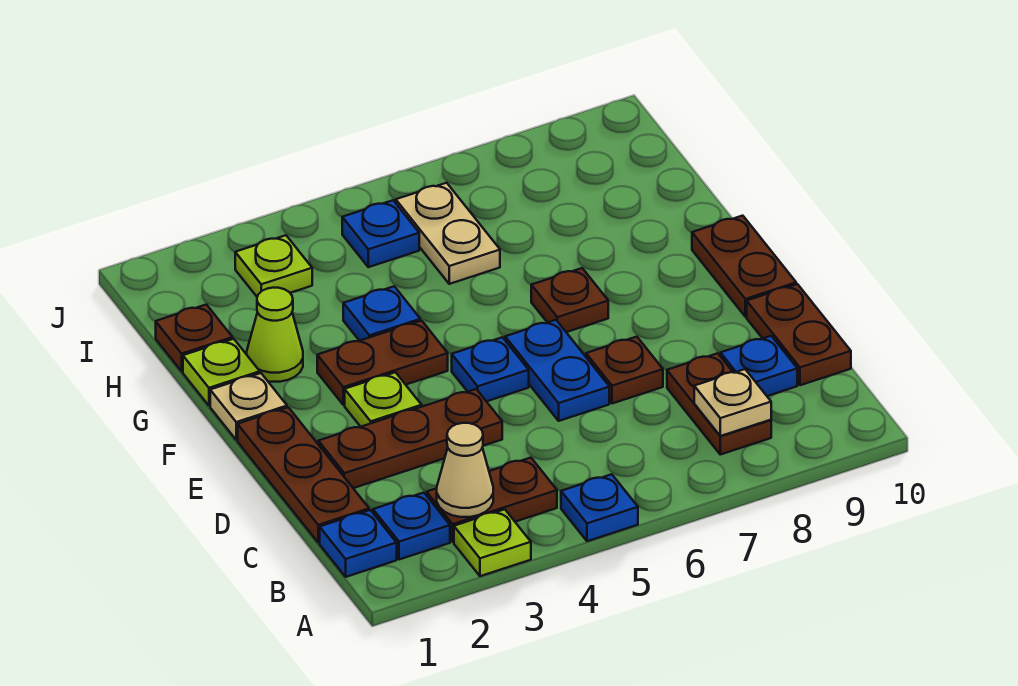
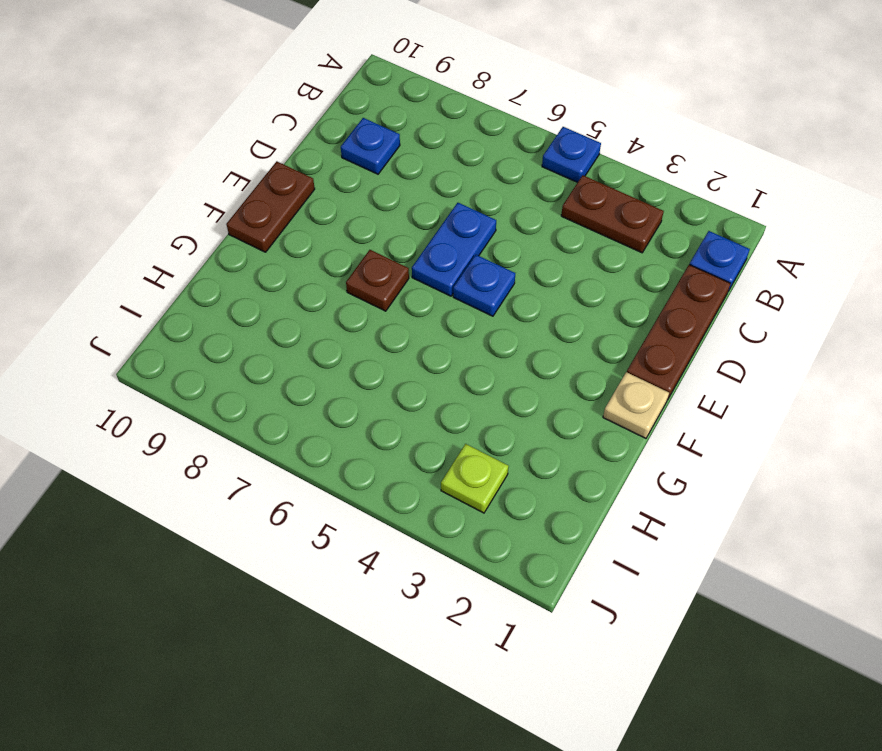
none -> lime plate A3 level 1
none -> blue plate B2 level 1
none -> brown plate B8:C8 level 1

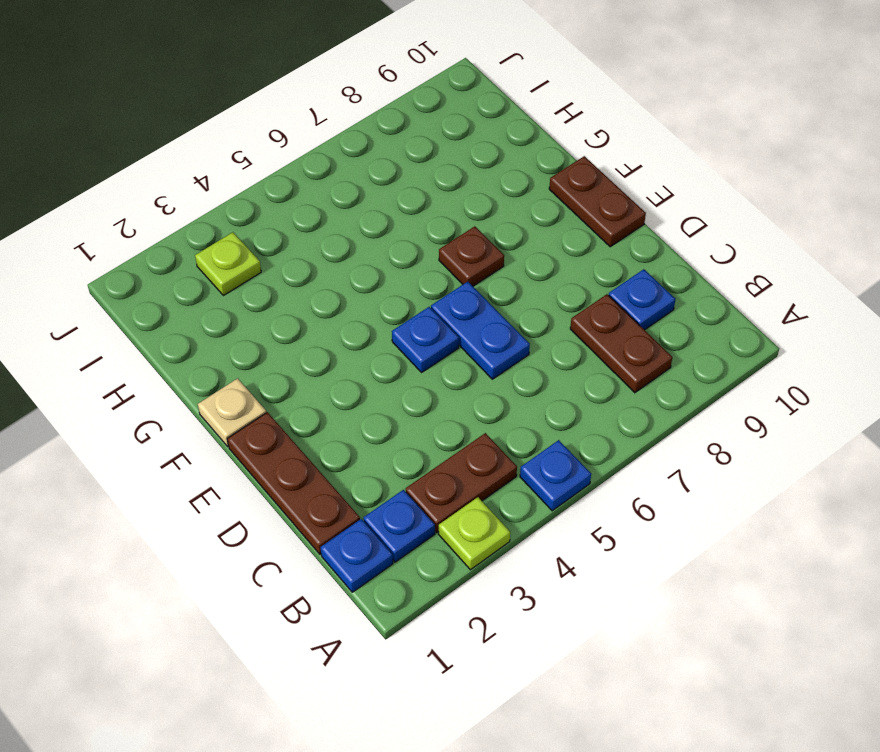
none -> brown plate C10:D10 level 1
none -> brown plate D2:D4 level 1
none -> brown plate D7 level 1

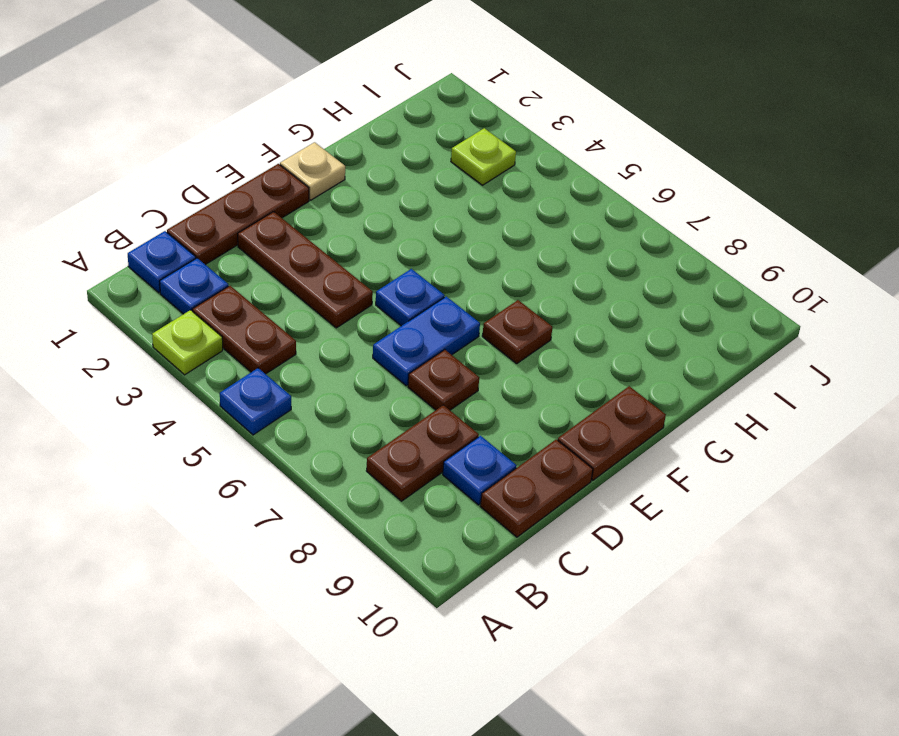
none -> lime plate E3 level 1
none -> brown plate F3:F4 level 1
none -> lime plate G1 level 1

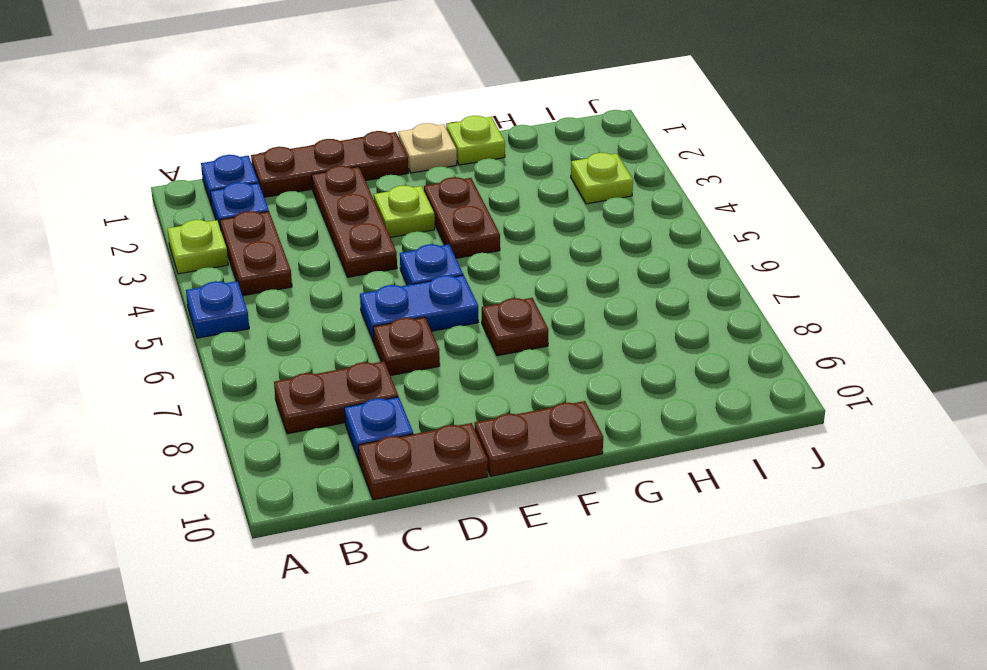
none -> lime cone G2 level 1
none -> blue plate G4 level 1
none -> brown plate H1 level 1

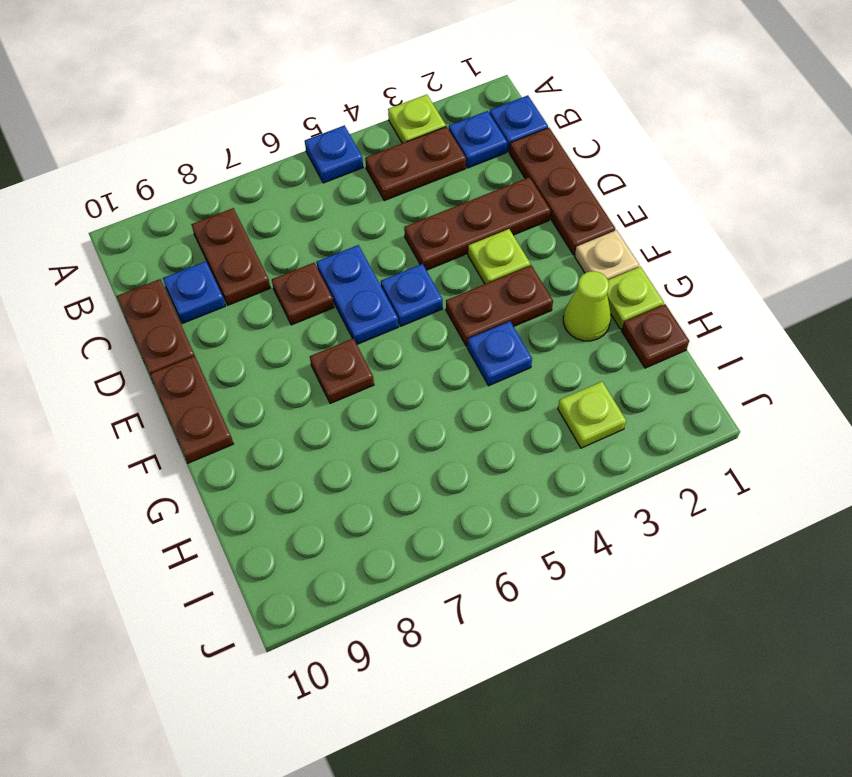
none -> tan plate H6:I6 level 1
none -> blue plate I5 level 1
none -> tan cone B3 level 2

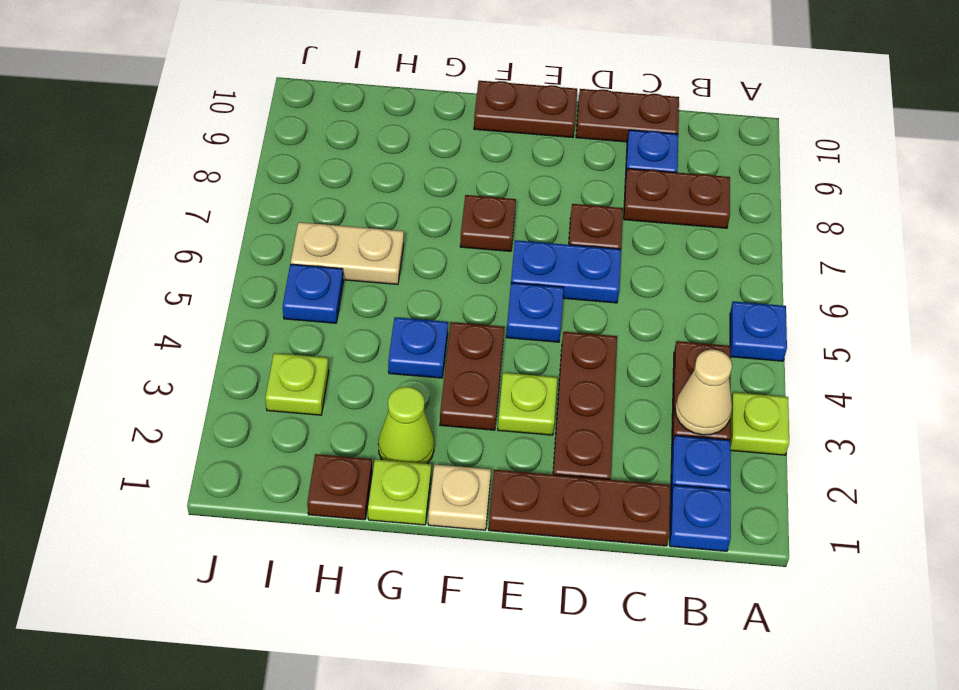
none -> tan plate B8 level 2

